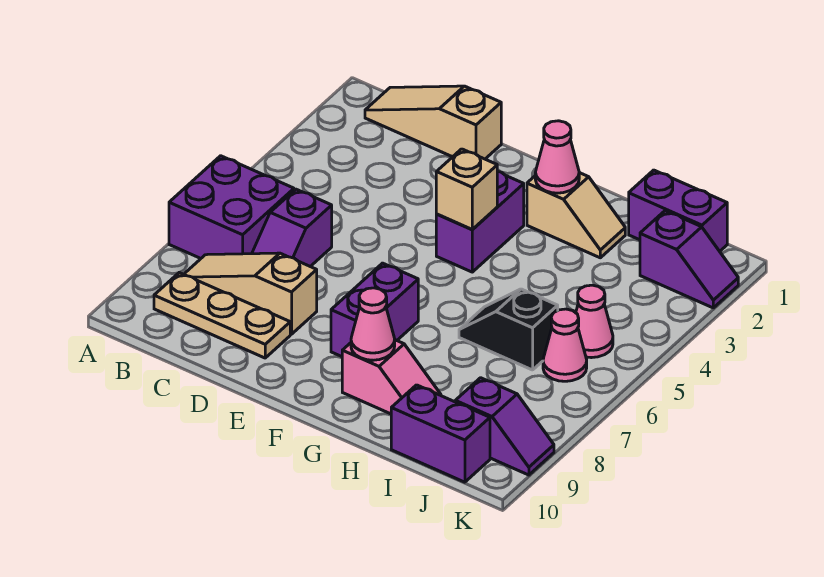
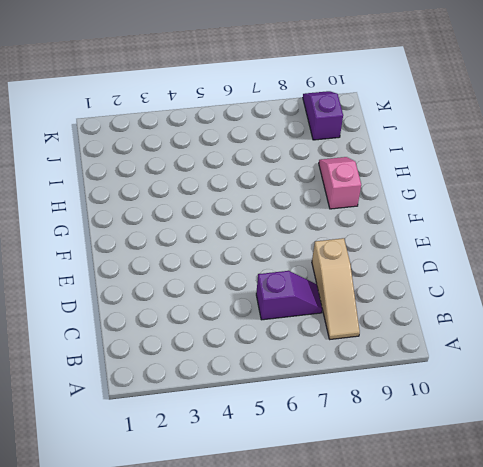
none -> purple brick A6:B7 level 1
none -> tan slope B1:D1 level 1 top D
none -> tan plate B9:D9 level 1

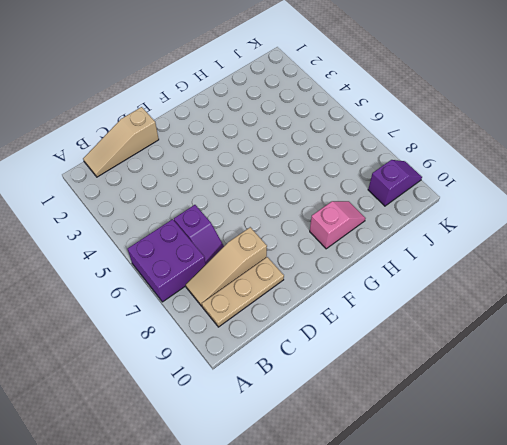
none -> purple brick F3:F4 level 1
none -> purple brick F7:F8 level 1
none -> tan slope G2:H2 level 1 top G

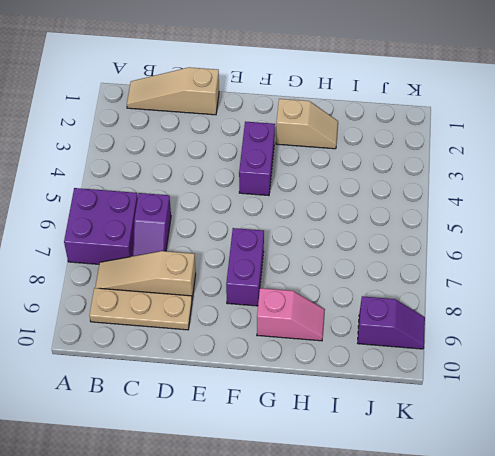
none -> black slope H6:I6 level 1 top I
none -> purple brick I1:J1 level 1
none -> purple brick I10:J10 level 1

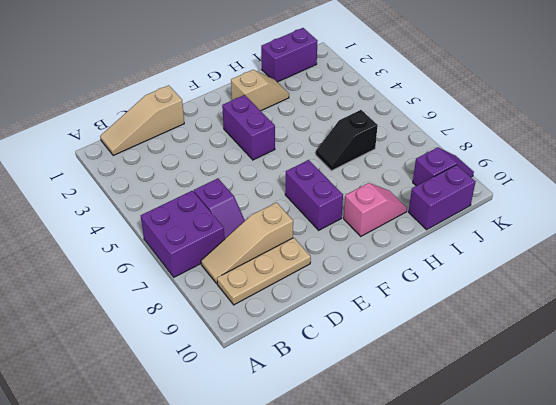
none -> purple slope J2:K2 level 1 top J
none -> pink cone J5 level 1
none -> pink cone J6 level 1

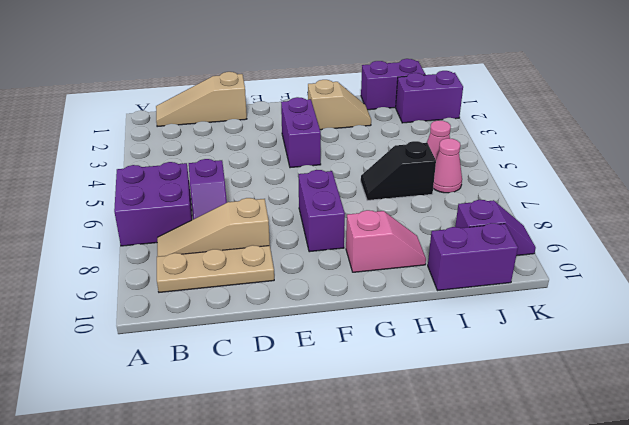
purple brick J2:K2 level 1 -> purple slope J2:K2 level 1 top J
none -> tan brick F4 level 2
none -> pink cone G2 level 2
none -> pink cone G9 level 2

